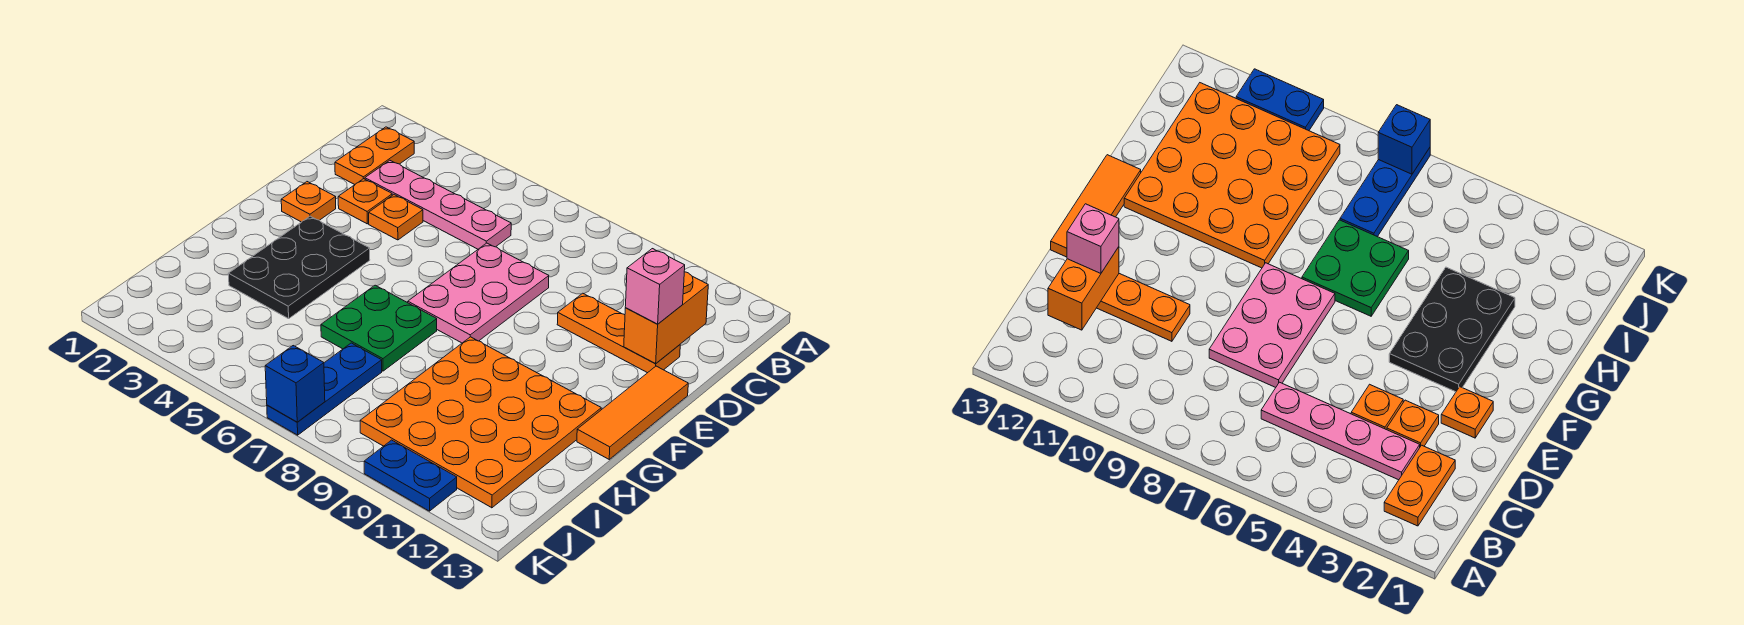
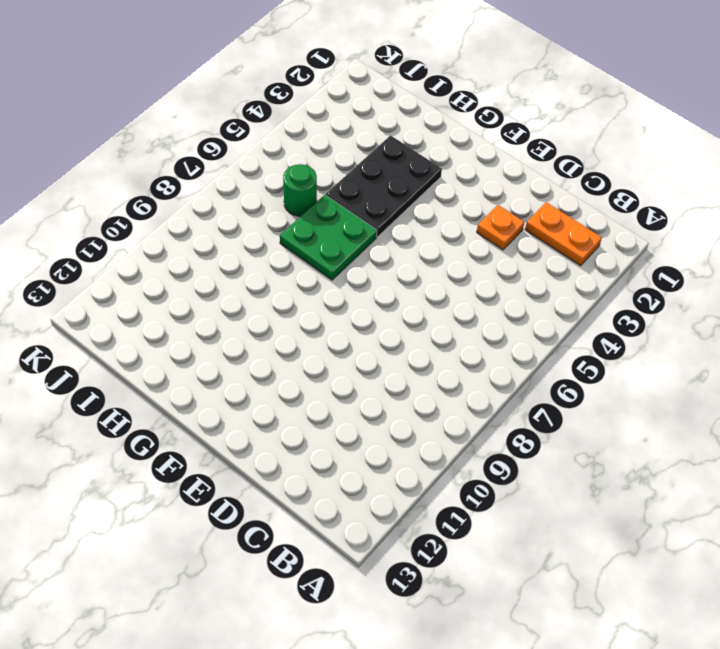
black plate G3:H5 level 1 -> black plate F3:H4 level 1
green round brick I6 level 1 -> none
none -> pink plate C3:C6 level 1
none -> orange plate D4 level 1
none -> pink plate D7:F8 level 1

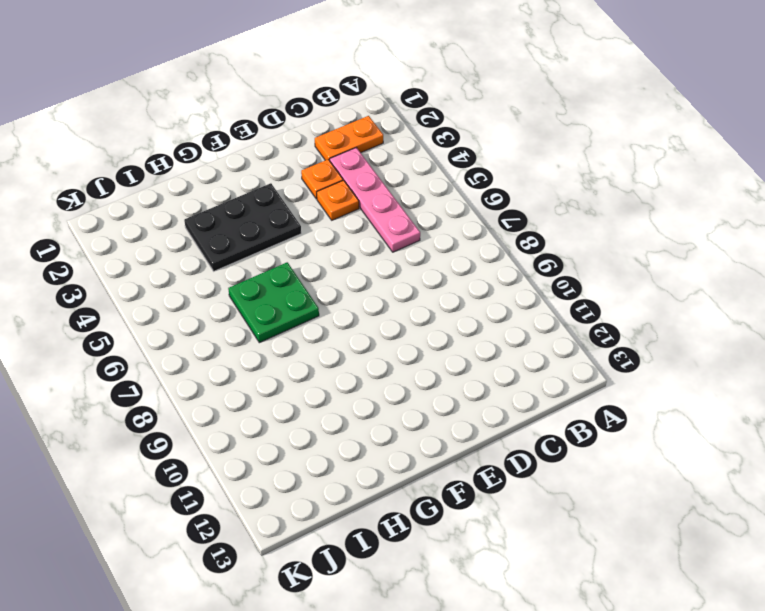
none -> pink plate D7:F8 level 1
none -> orange plate D10:D12 level 1
none -> orange plate E2 level 1

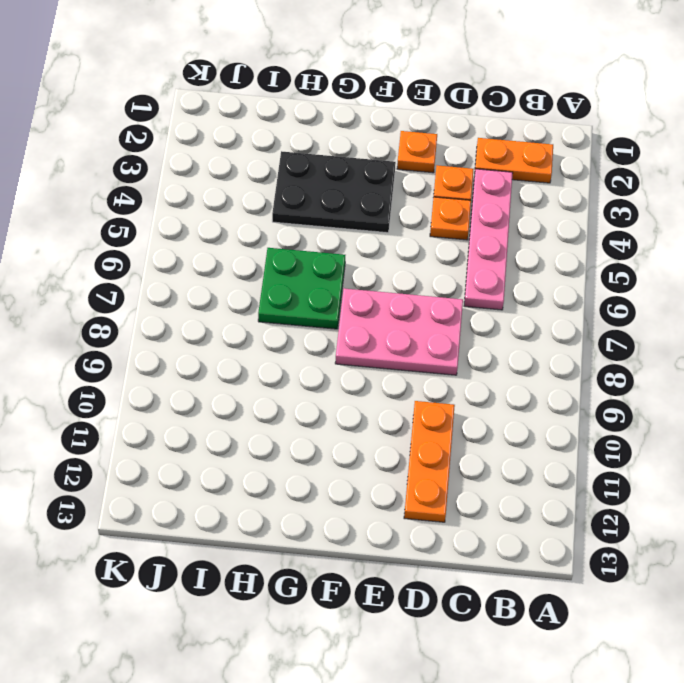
none -> orange tile E13:G13 level 1
none -> orange plate G9:J12 level 1
none -> blue plate I7:K7 level 1

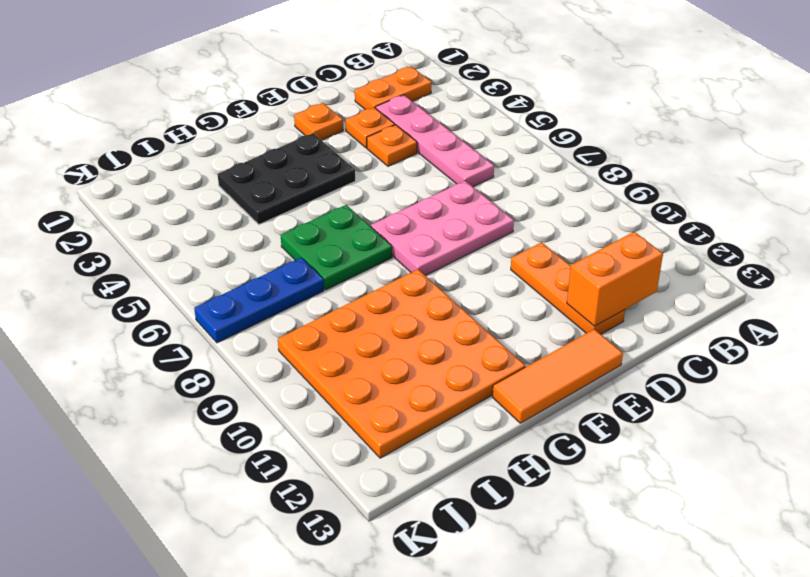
none -> blue plate K10:K11 level 1
none -> blue brick K7 level 2
none -> pink brick D12 level 3

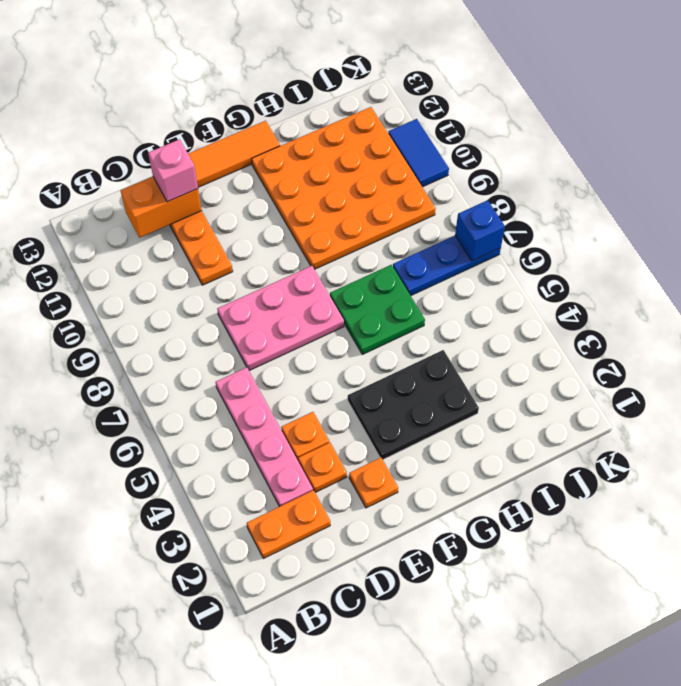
blue tile K10:K11 level 1 -> blue plate K10:K11 level 1

